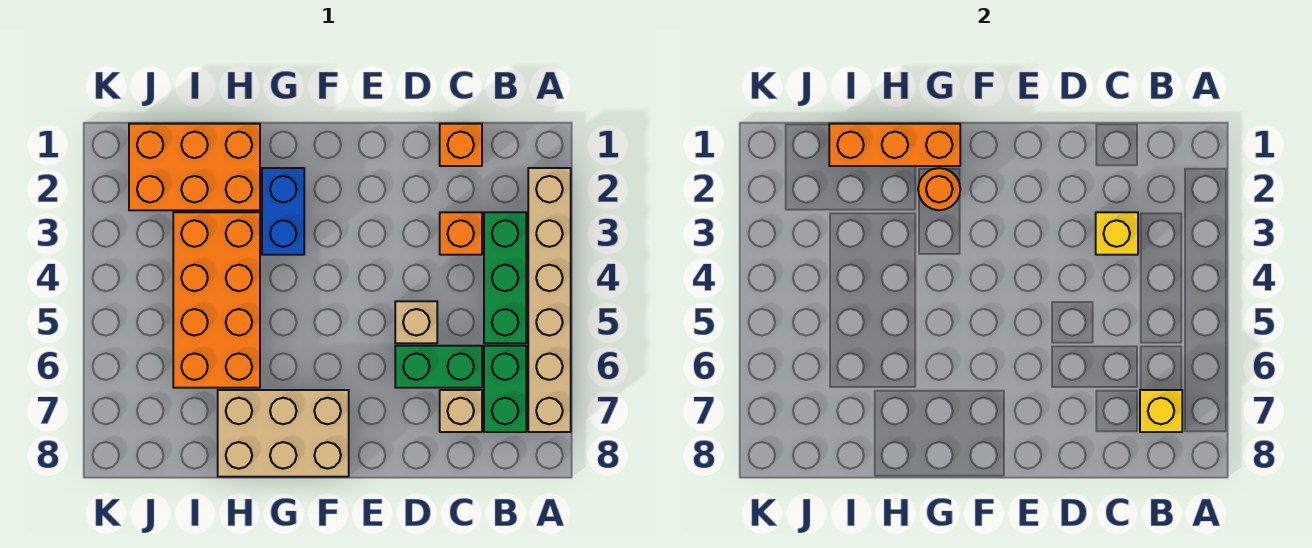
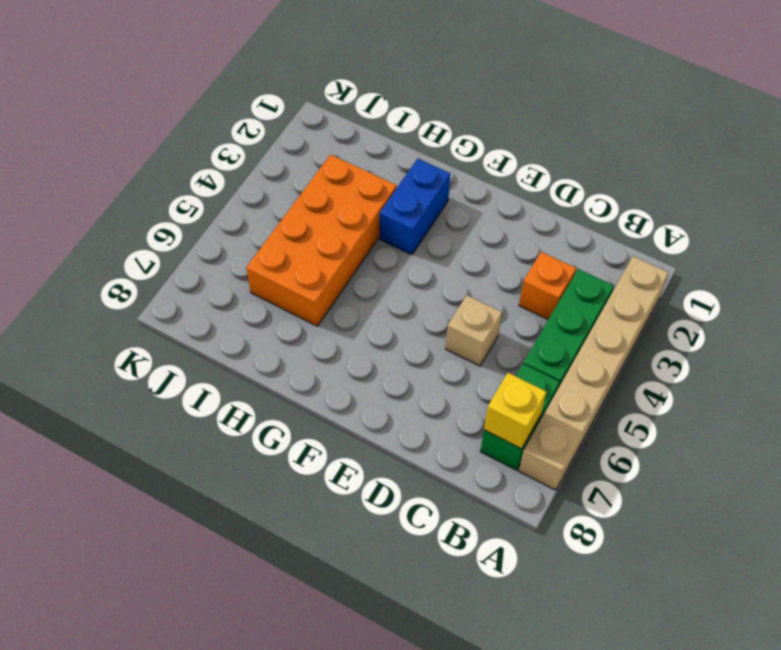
none -> orange brick C1 level 1
none -> green brick C6:D6 level 1
none -> tan brick C7 level 1

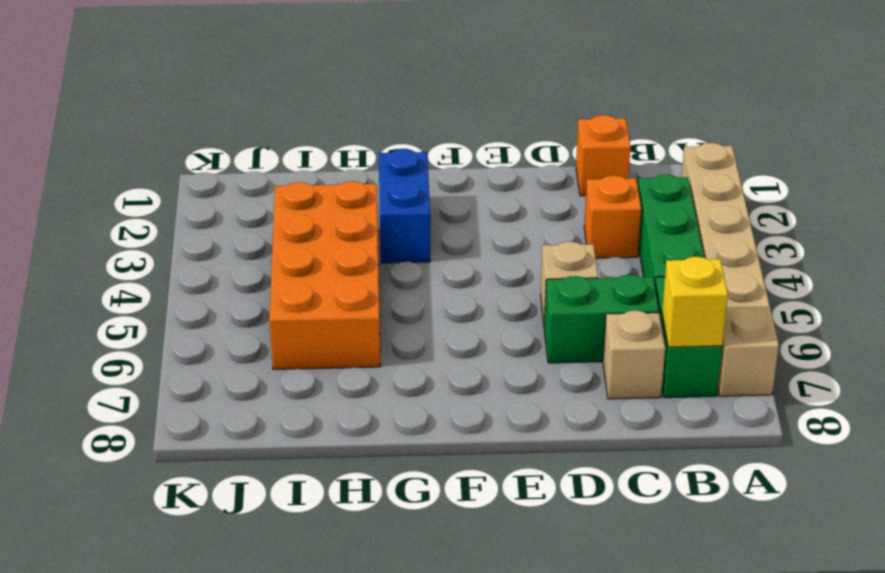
none -> tan brick F7:H8 level 1
none -> orange brick H1:J2 level 1
none -> yellow brick C3 level 2

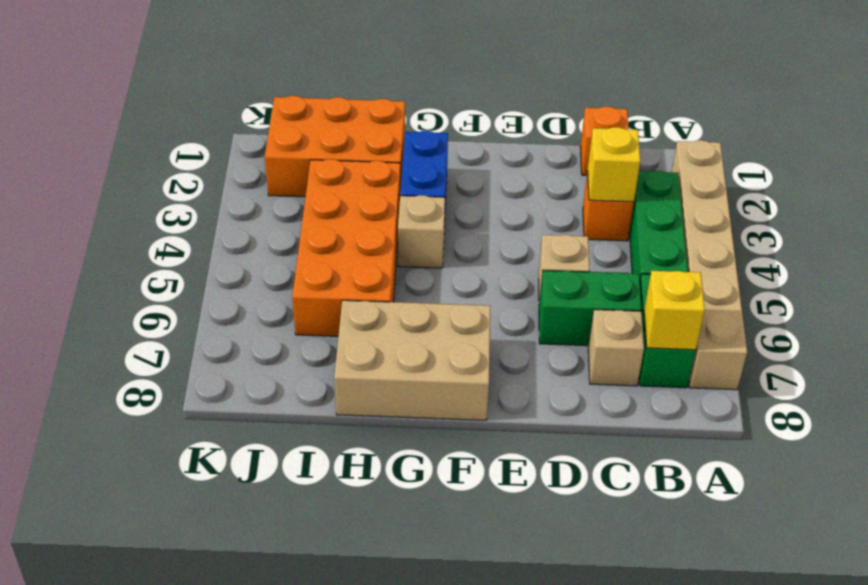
tan brick G4 level 1 -> none
none -> orange brick G1:I1 level 2
none -> orange round brick G2 level 2

